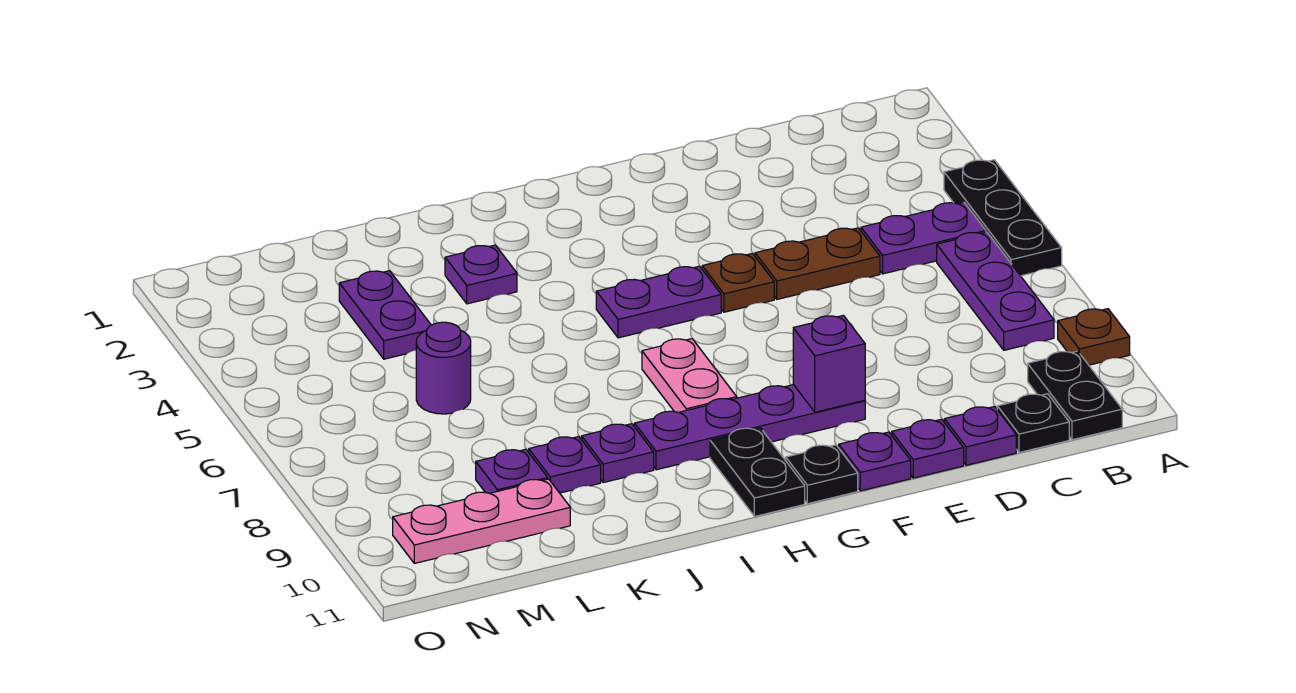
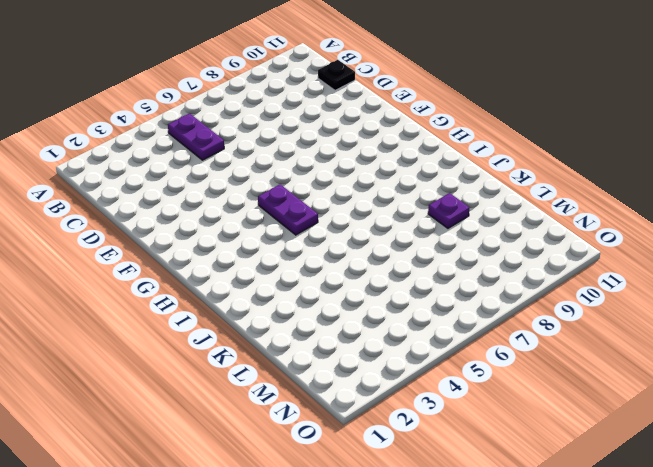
none -> black plate A4:A6 level 1
none -> brown plate A9 level 1
none -> purple plate B6:B8 level 1

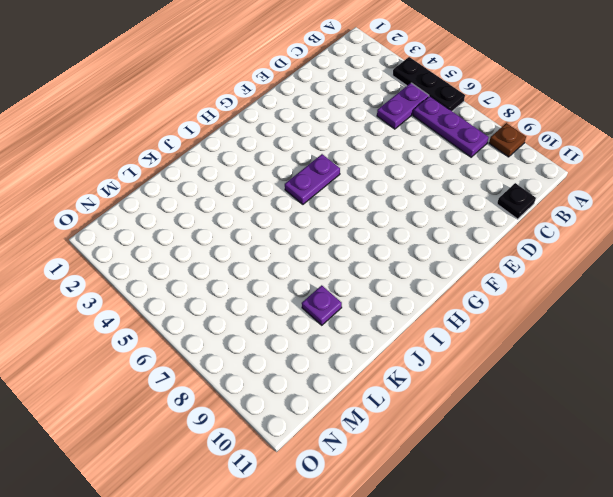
none -> black plate B10:B11 level 1
none -> brown plate D5:E5 level 1
none -> purple plate D11 level 1

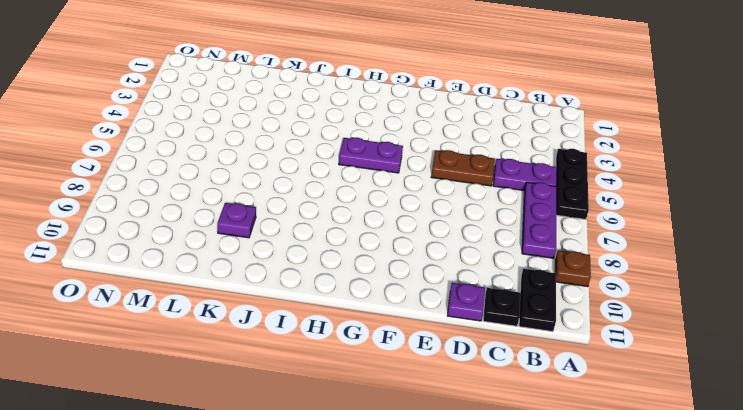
none -> purple plate E11 level 1
none -> brown plate F5 level 1
none -> purple plate F9:I9 level 1

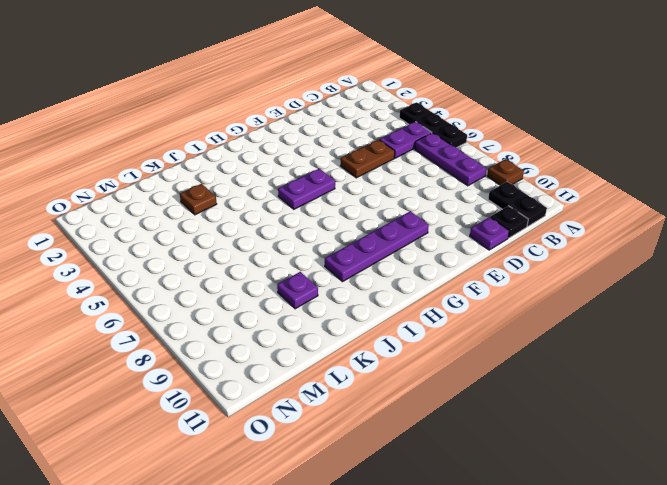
brown plate K3 level 1 -> brown plate F5 level 1
none -> purple plate E11 level 1
none -> purple plate F11 level 1
none -> black plate G11 level 1

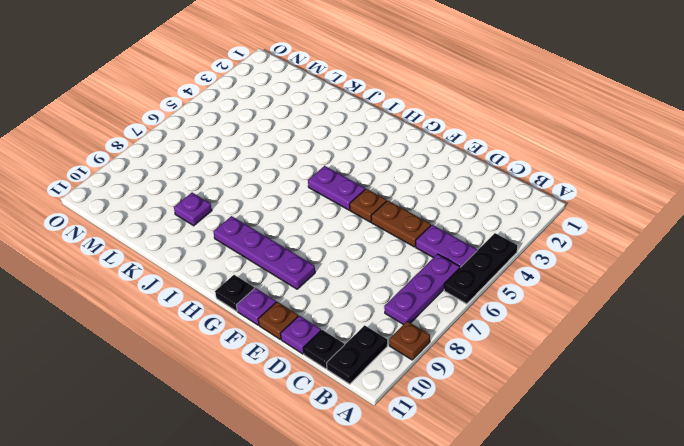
brown plate E11 level 1 -> purple plate E11 level 1
none -> pink plate H7:H8 level 1
none -> black plate H10:H11 level 1
none -> purple plate J3 level 1

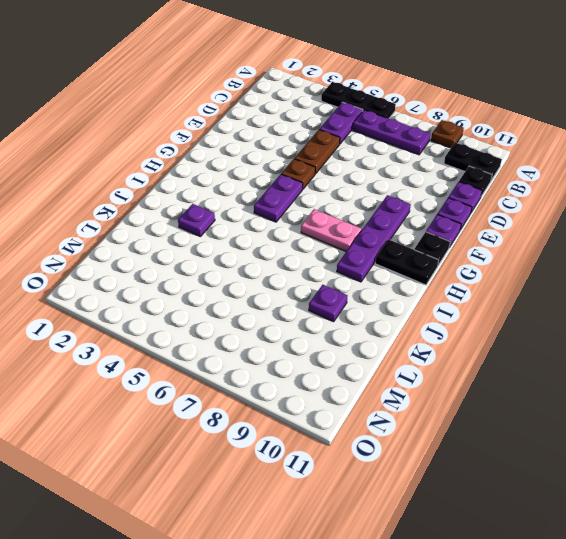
none -> purple plate J9 level 1
none -> purple plate L3:L4 level 1
none -> purple round brick L6 level 1

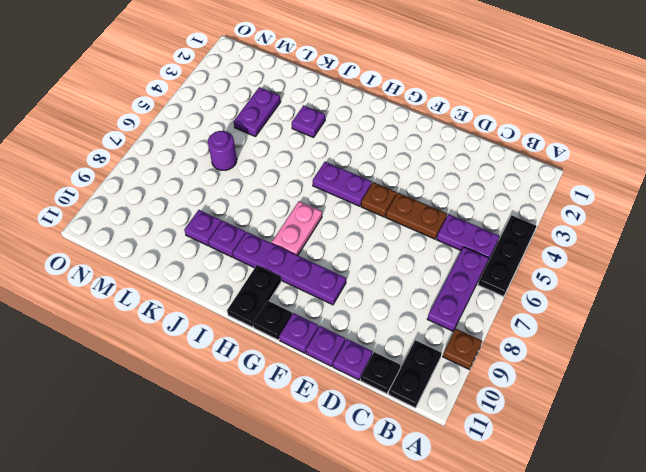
none -> purple plate L9 level 1
none -> pink plate L10:N10 level 1
none -> purple brick F9 level 2

